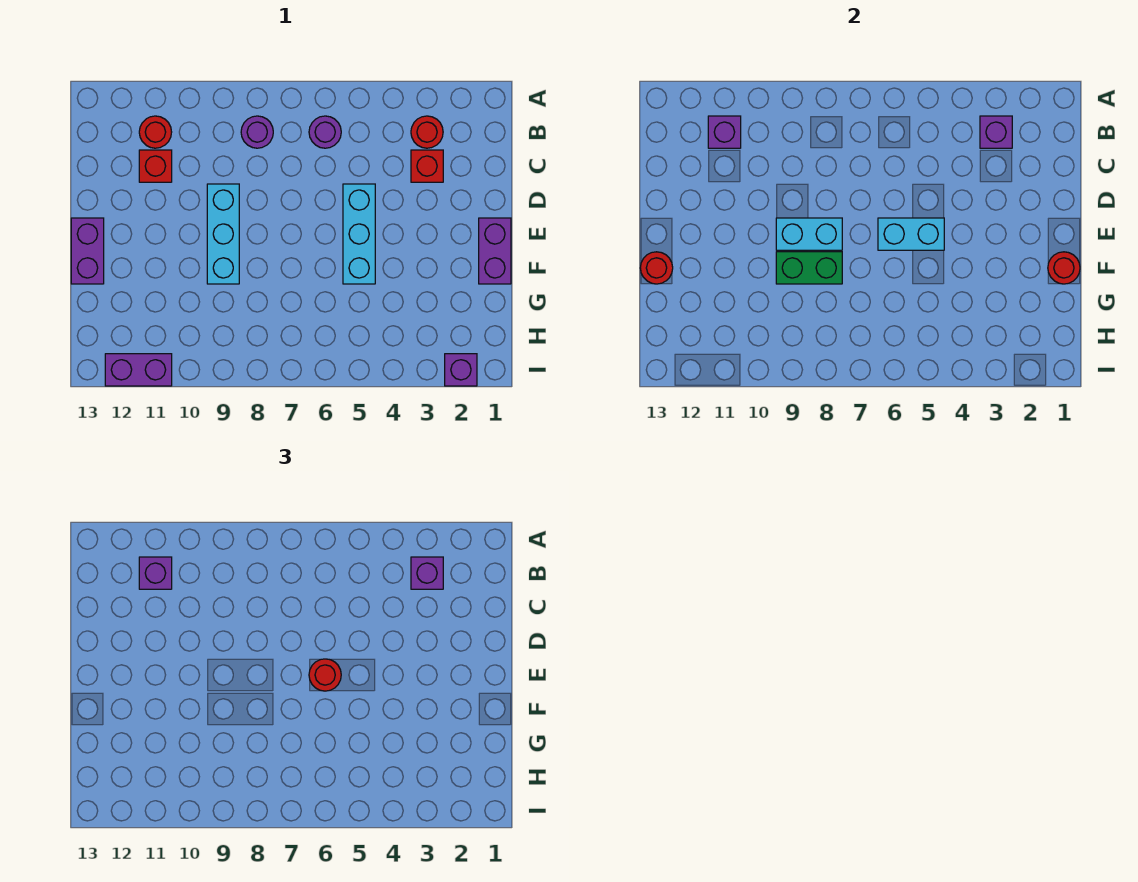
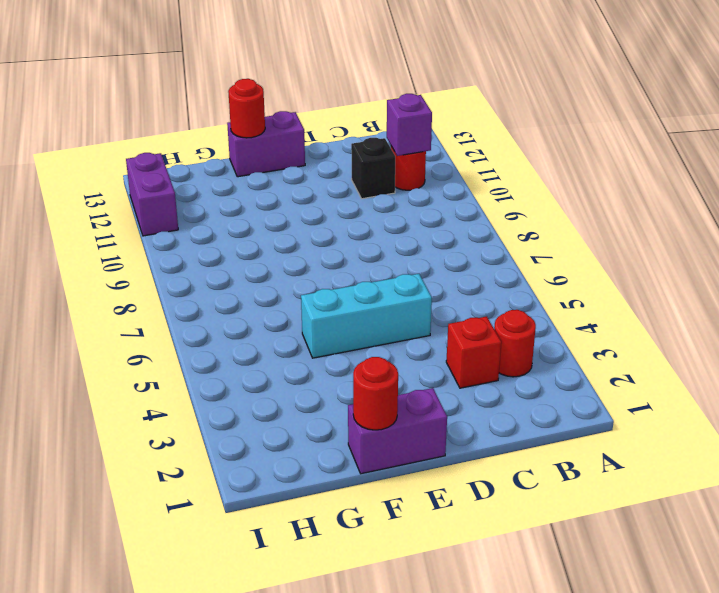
black brick C11 level 1 -> red brick C11 level 1
none -> purple round brick B6 level 1
none -> purple round brick B8 level 1
none -> cyan brick D9:F9 level 1

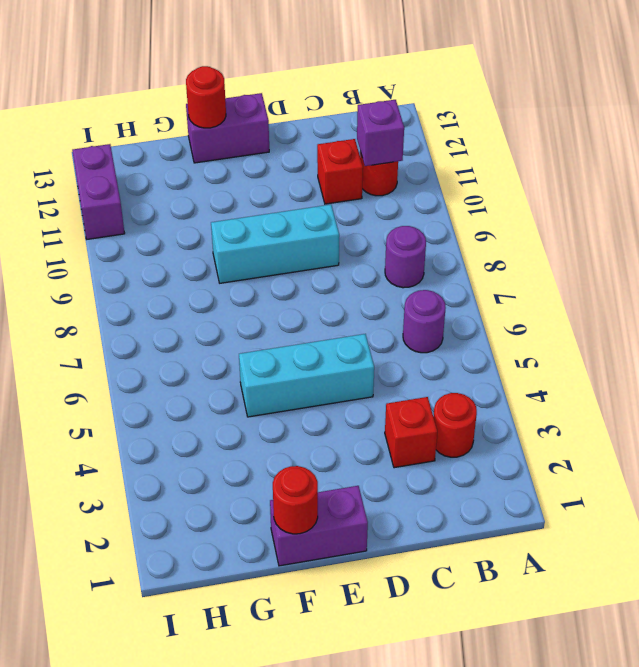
none -> purple brick I2 level 1
none -> purple brick B3 level 2
none -> cyan brick E5:E6 level 2

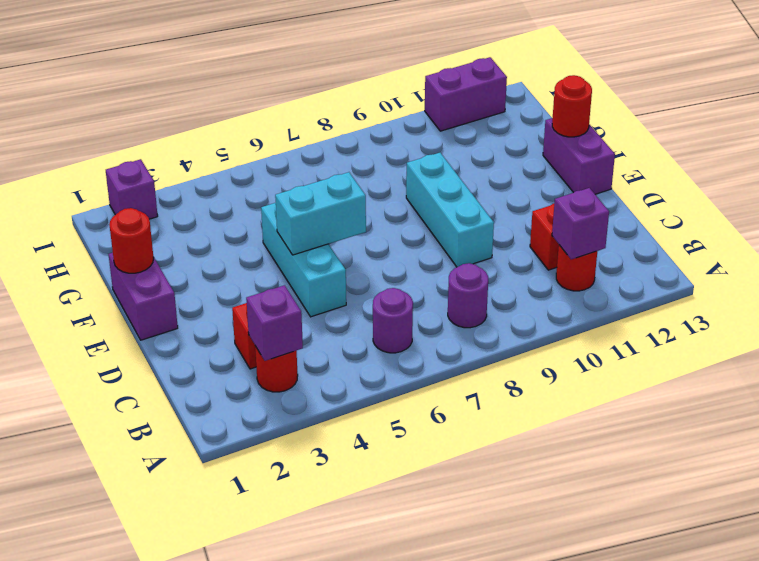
none -> cyan brick E8:E9 level 2
none -> green brick F8:F9 level 2
none -> purple brick B3 level 3

